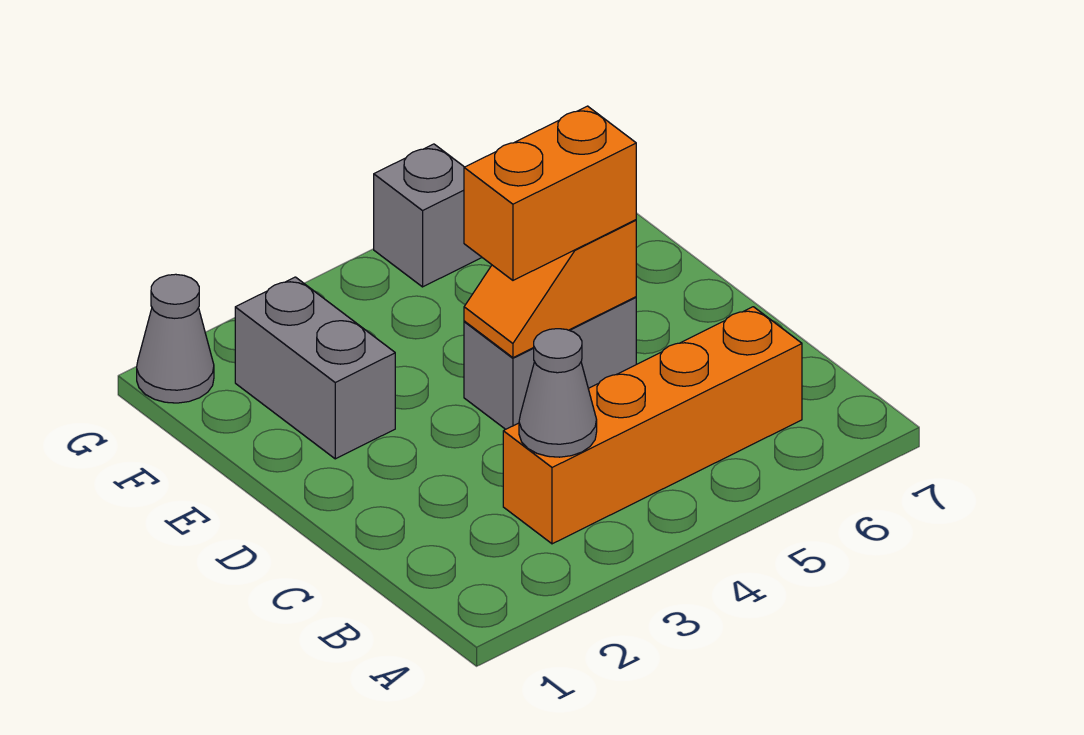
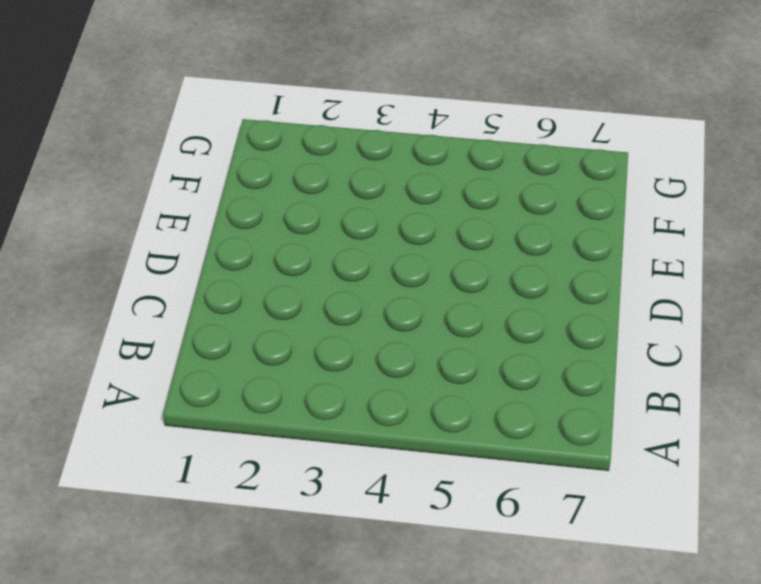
none -> orange brick B3:B6 level 1
none -> grey brick D4:D5 level 1

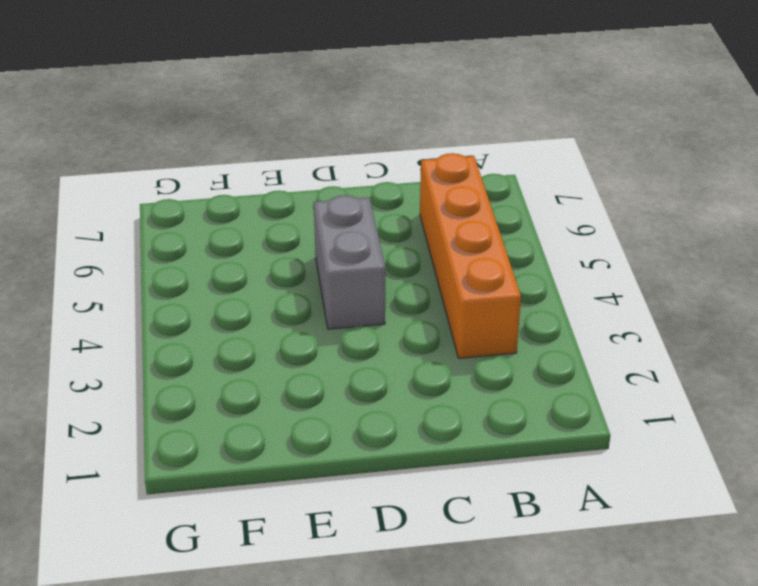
none -> grey brick E2:F2 level 1
none -> grey cone G1 level 1

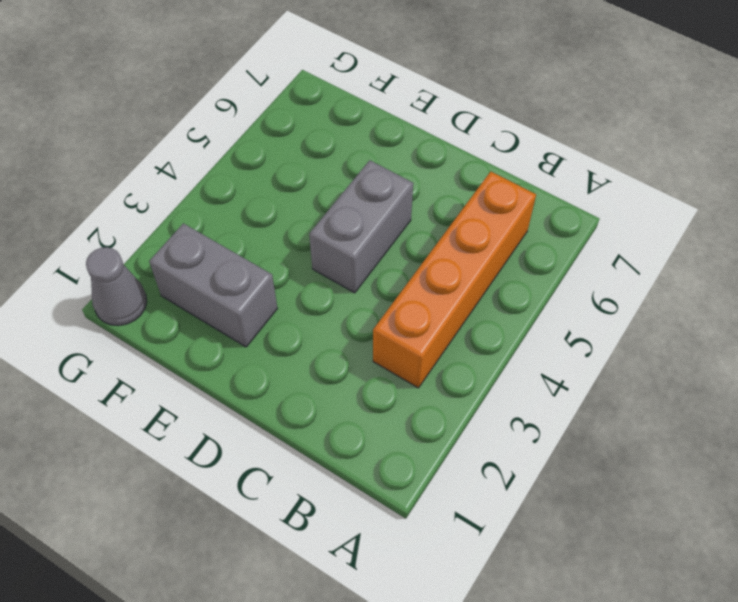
none -> grey brick G5 level 1
none -> grey cone B3 level 2

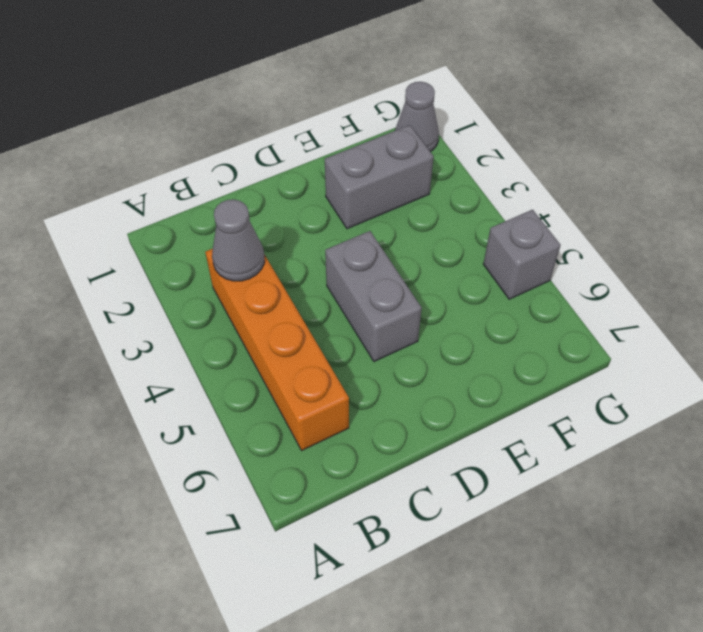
none -> orange slope D4:D5 level 2 top 5
none -> orange brick D4:D5 level 3

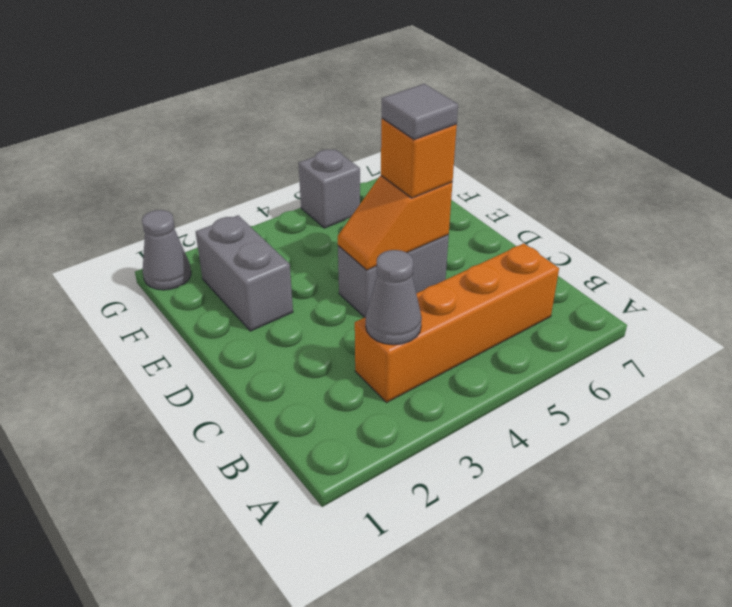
orange brick D5 level 3 -> orange brick D4:D5 level 3
grey tile D5 level 4 -> none

